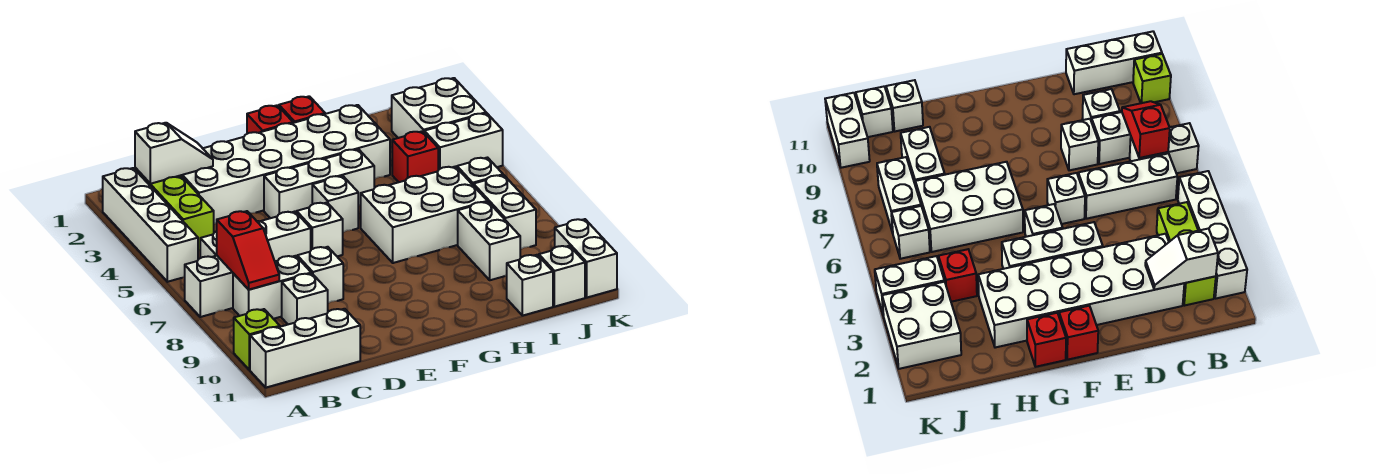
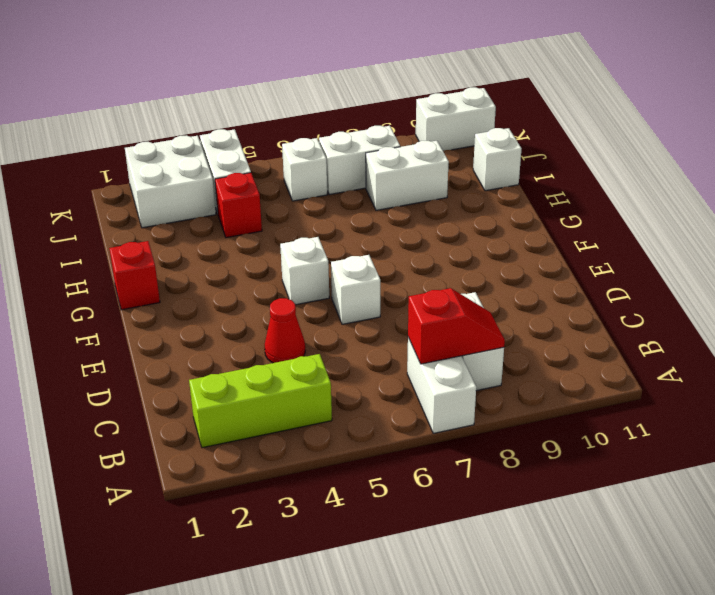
red cone D4 level 1 -> none
none -> white brick A2:A5 level 1
none -> lime brick A10 level 1
none -> white brick A11:C11 level 1

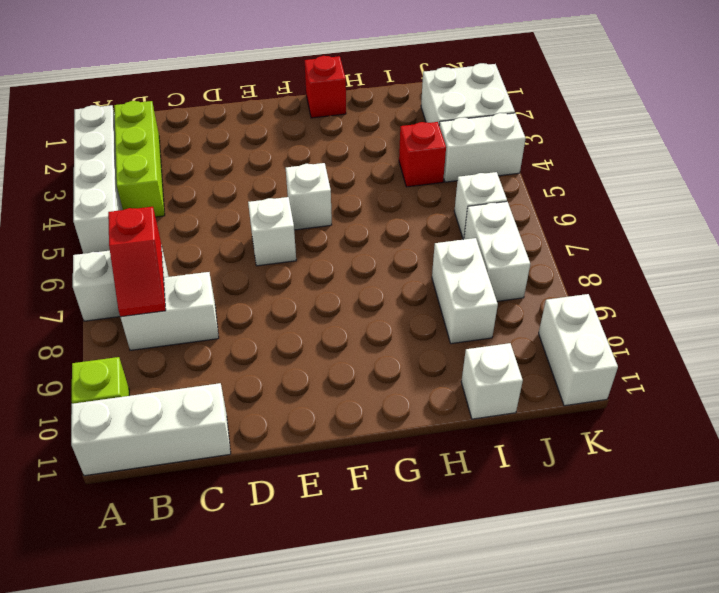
none -> white brick B6:D6 level 1
none -> white brick C2:H3 level 1
none -> white brick C9 level 1

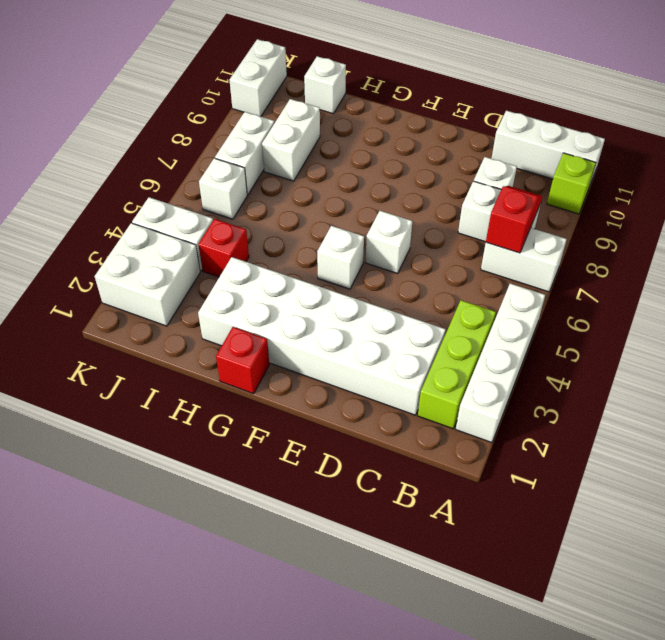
none -> white brick B6:D6 level 1
none -> white brick D8 level 1
none -> white brick E4:G4 level 1

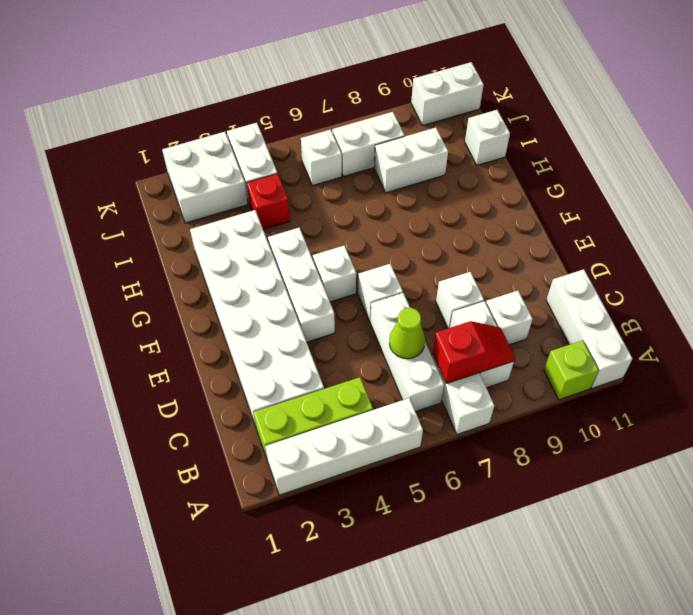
lime cone C6 level 2 -> none
none -> red brick F1 level 1
none -> red brick G1 level 1
none -> white brick G6:I7 level 1

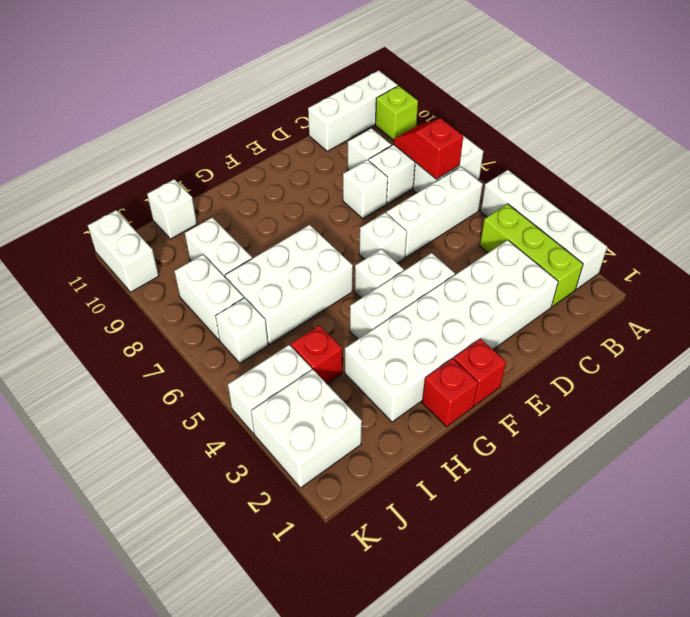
none -> white brick J11 level 1
none -> white slope B2:C2 level 2 top B

